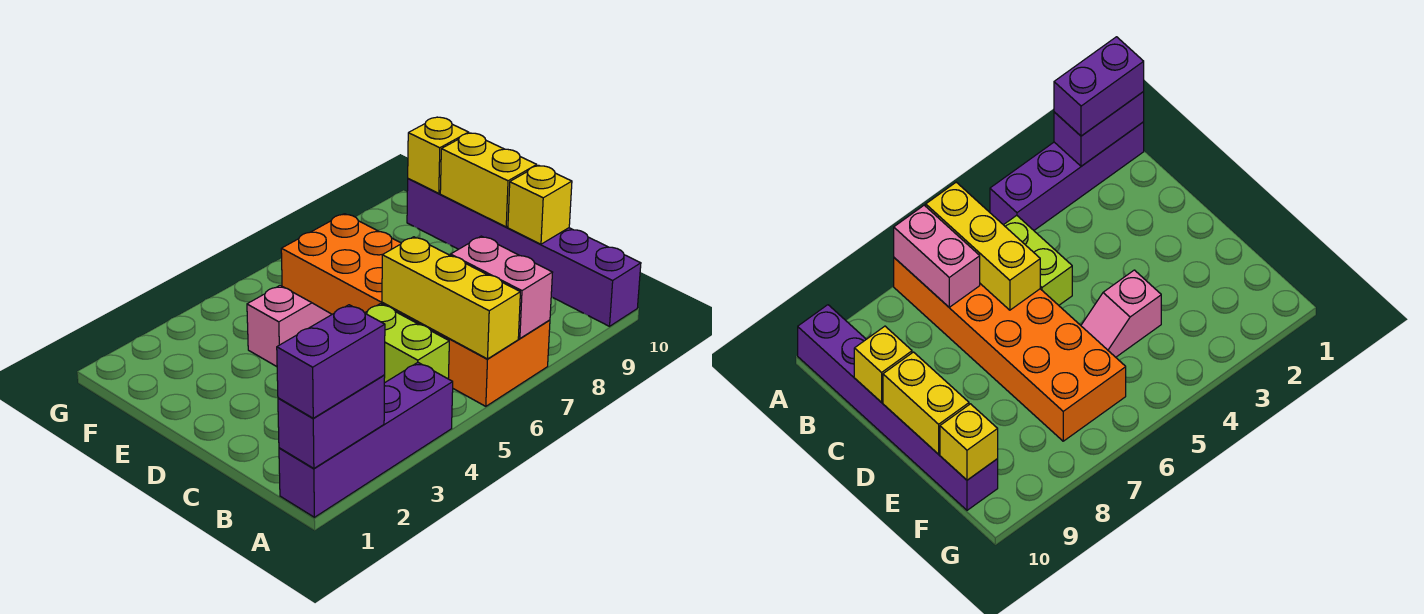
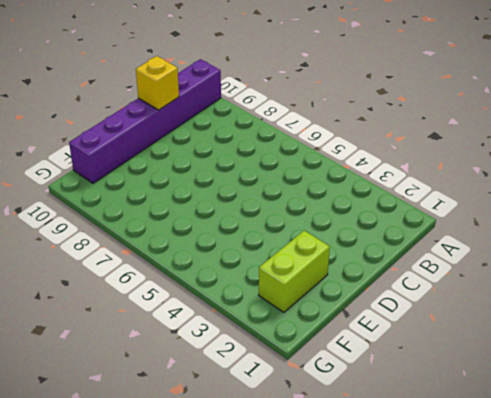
lime brick E2:F2 level 1 -> lime brick B5:C5 level 1
none -> purple brick A1:A4 level 1
none -> orange brick A6:F7 level 1
none -> pink slope E4:E5 level 1 top 4

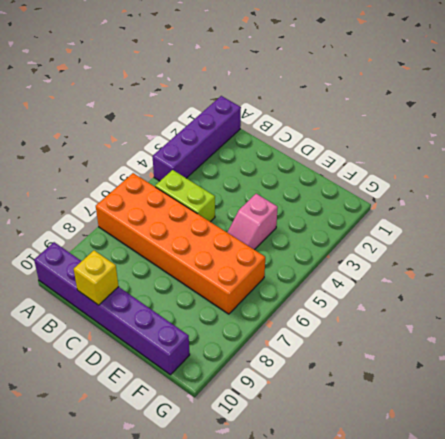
none -> purple brick A1:A2 level 2
none -> yellow brick A6:C6 level 2
none -> pink brick A7:B7 level 2

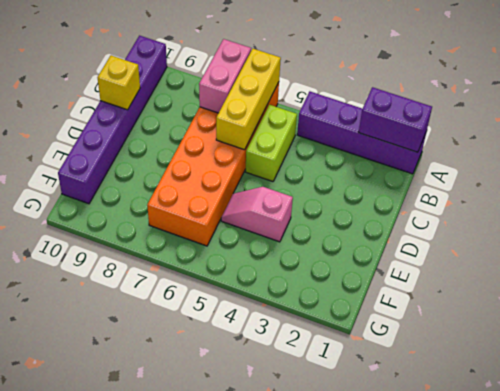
none -> yellow brick D10:E10 level 2
none -> yellow brick F10 level 2
none -> purple brick A1:A2 level 3

